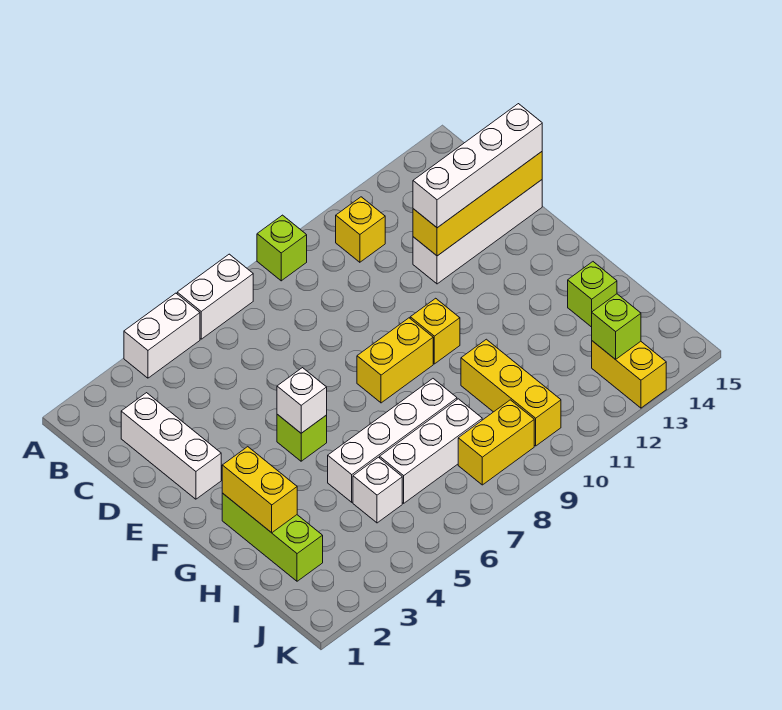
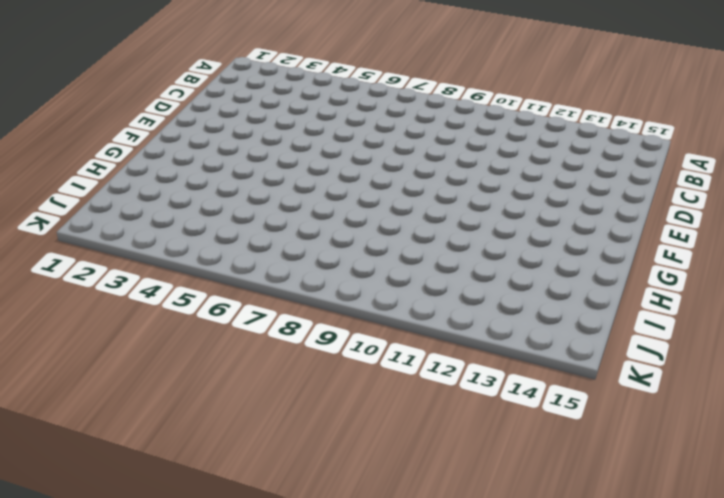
none -> white brick A4:A5 level 1
none -> white brick A6:A7 level 1
none -> lime brick A9 level 1

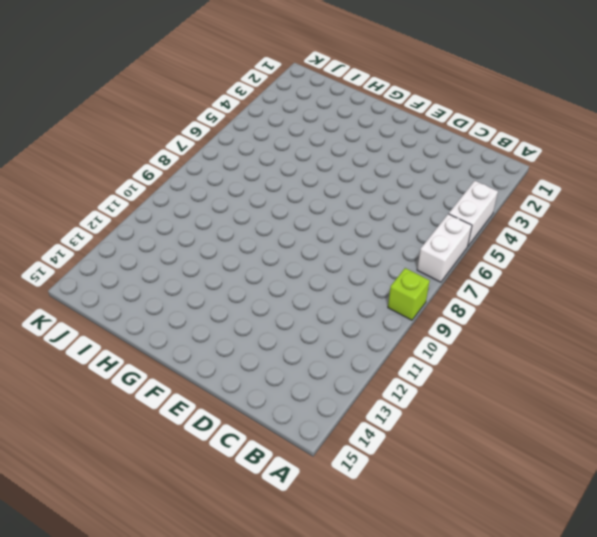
none -> yellow brick B11 level 1
none -> white brick C2:E2 level 1
none -> white brick D12:D15 level 1

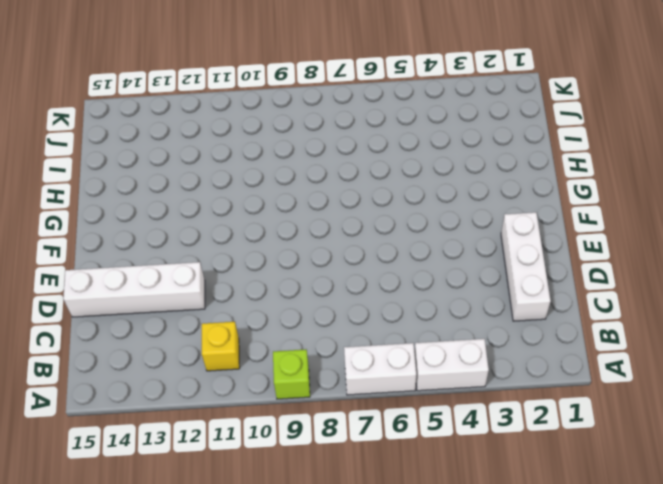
none -> lime brick F5 level 1
none -> yellow brick F8:F9 level 1
none -> yellow brick F10 level 1

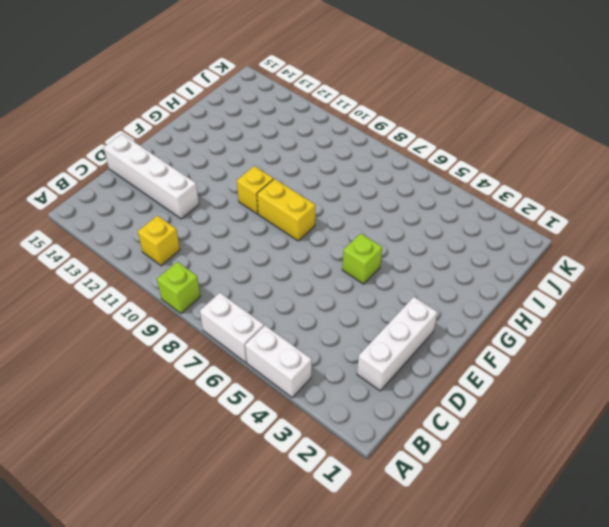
none -> lime brick G2:I2 level 1
none -> white brick H5:H8 level 1
none -> yellow brick H10:J10 level 1

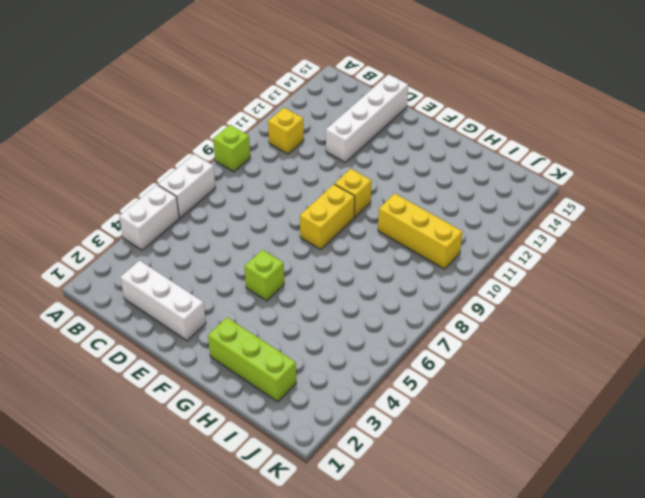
none -> white brick H5:H8 level 1
none -> lime brick H14 level 1
none -> white brick I5 level 1

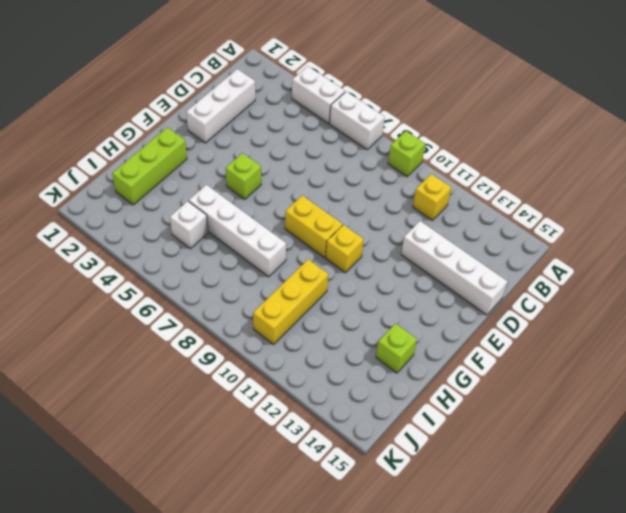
none -> white brick I6:I8 level 1
none -> yellow brick J8:J9 level 1
none -> yellow brick J13:K13 level 1

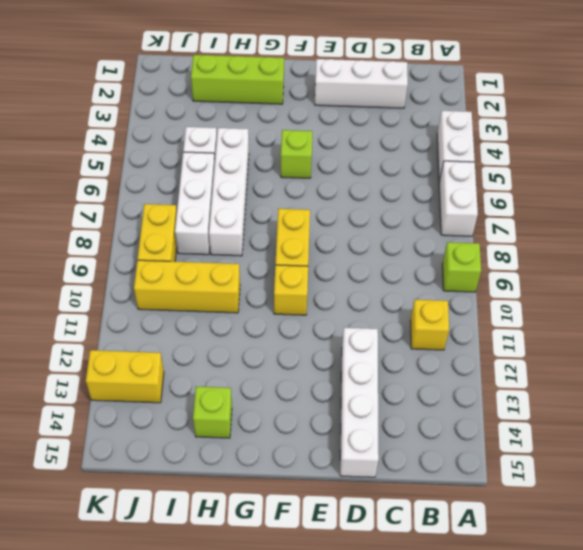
none -> yellow brick D12:D15 level 2
none -> white brick F5 level 2
none -> yellow brick G2:H2 level 2

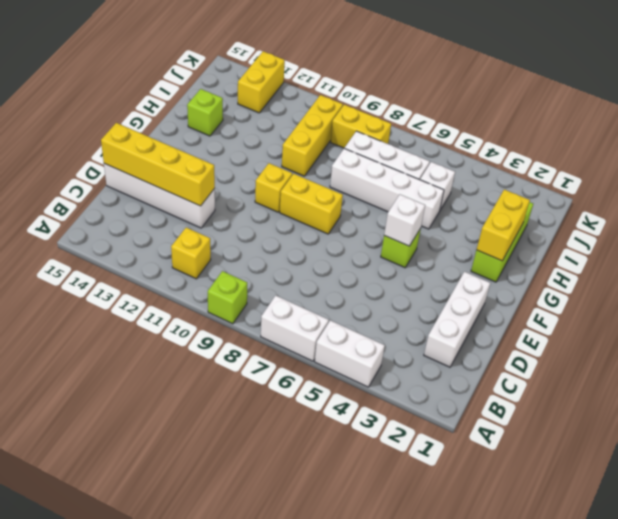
none -> lime brick J13 level 2
none -> white brick D12:D15 level 3

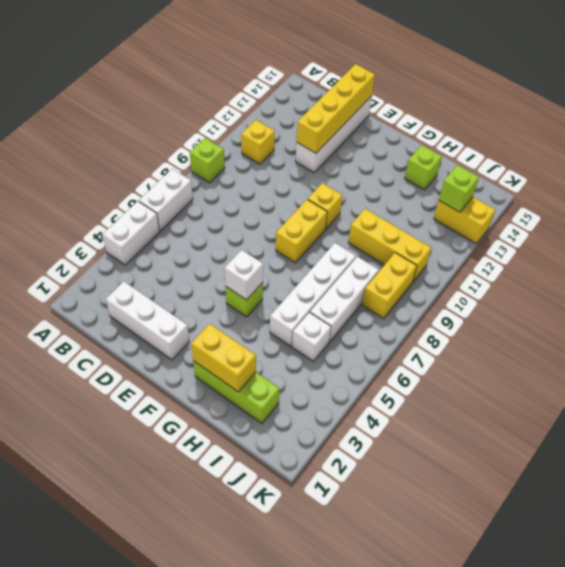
none -> white brick D12:D15 level 3

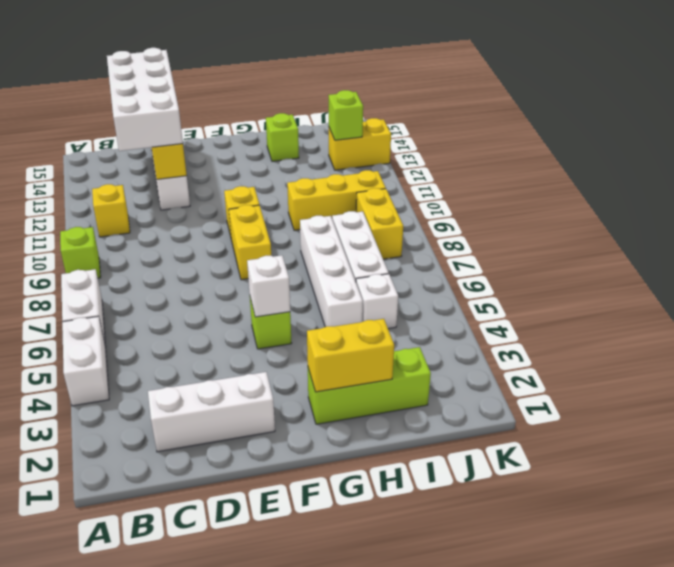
white brick C12:D15 level 3 -> white brick D12:D15 level 3

